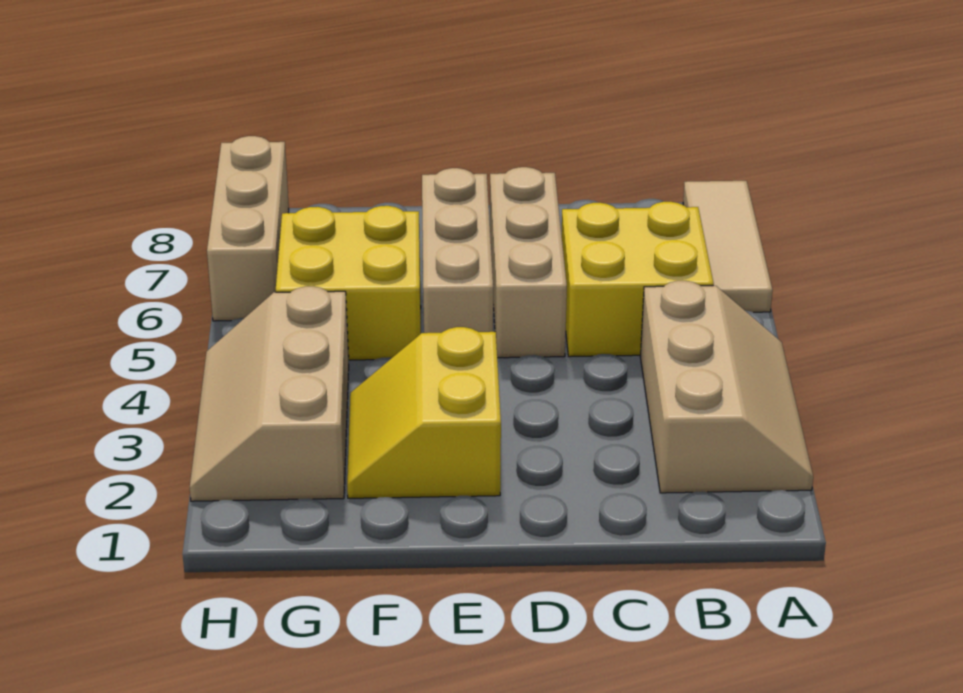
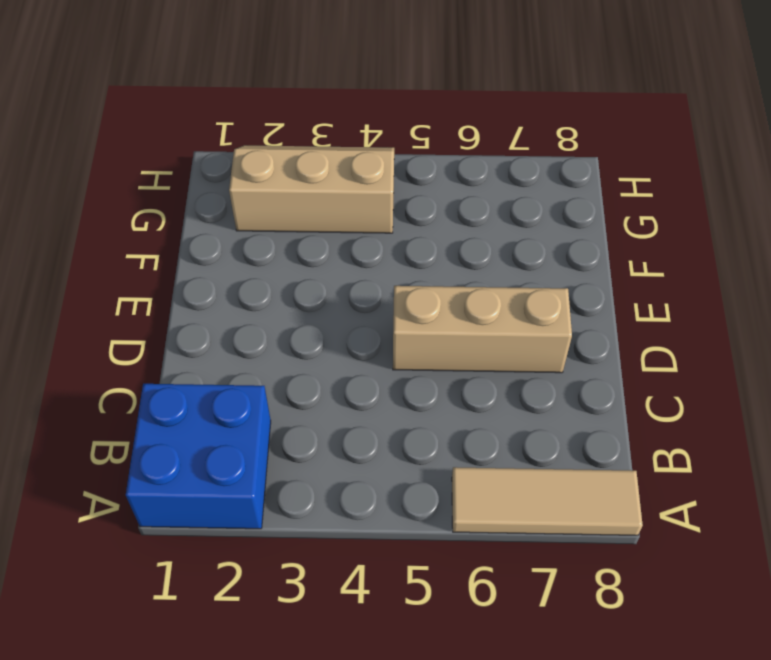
blue brick A1:B2 level 1 -> tan slope A2:B4 level 1 top B
none -> yellow brick B5:C6 level 1
none -> yellow slope E2:F3 level 1 top E

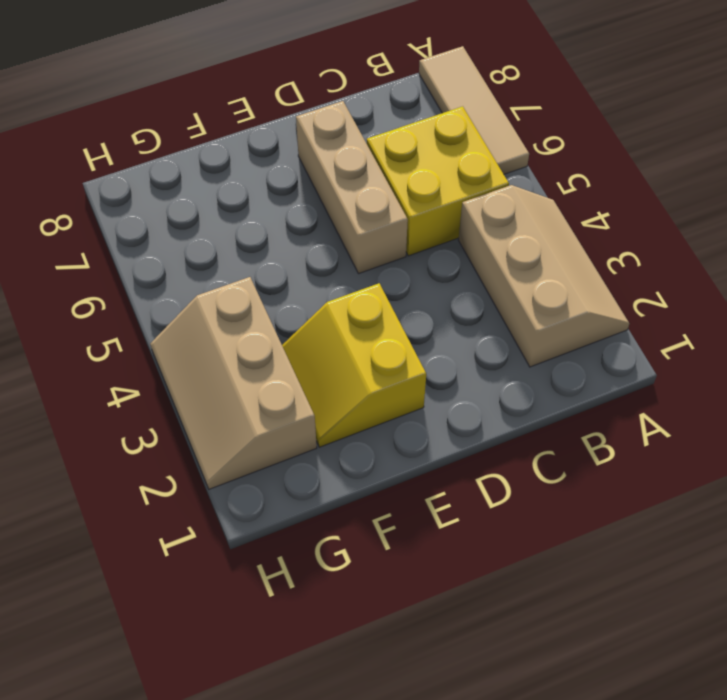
none -> tan brick E5:E7 level 1
none -> yellow brick F5:G6 level 1

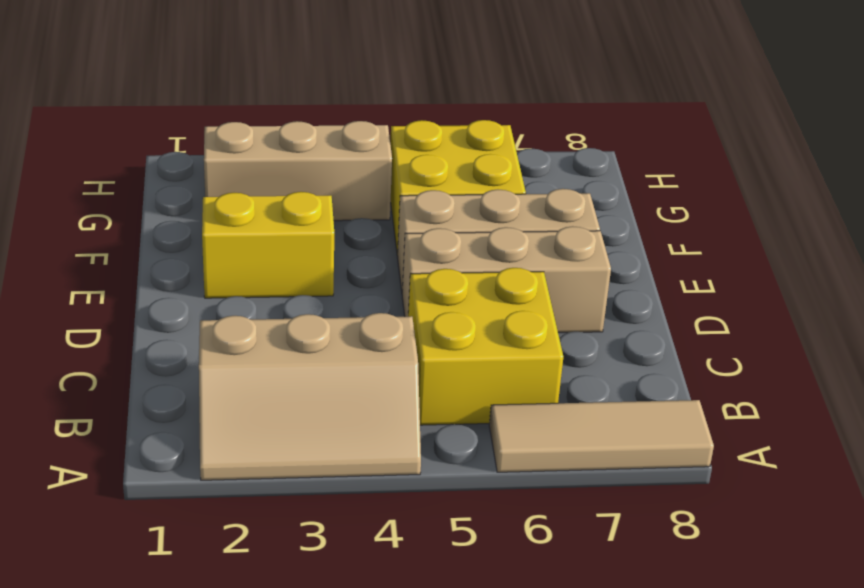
none -> tan brick H6:H8 level 1

